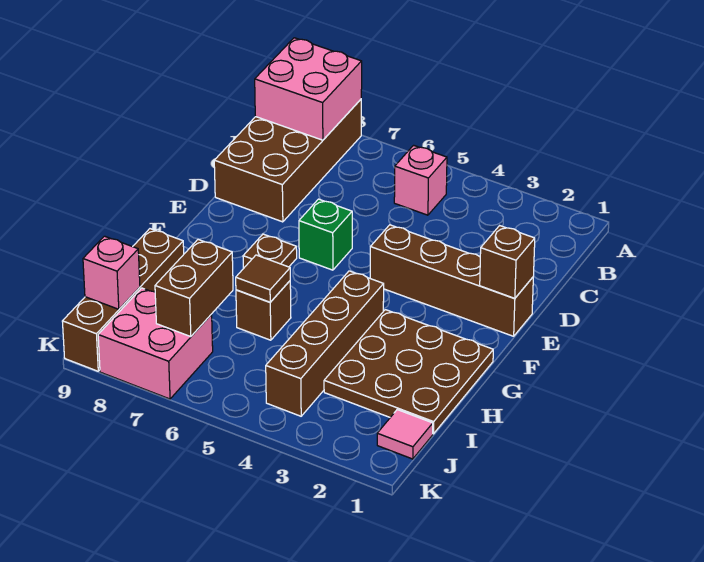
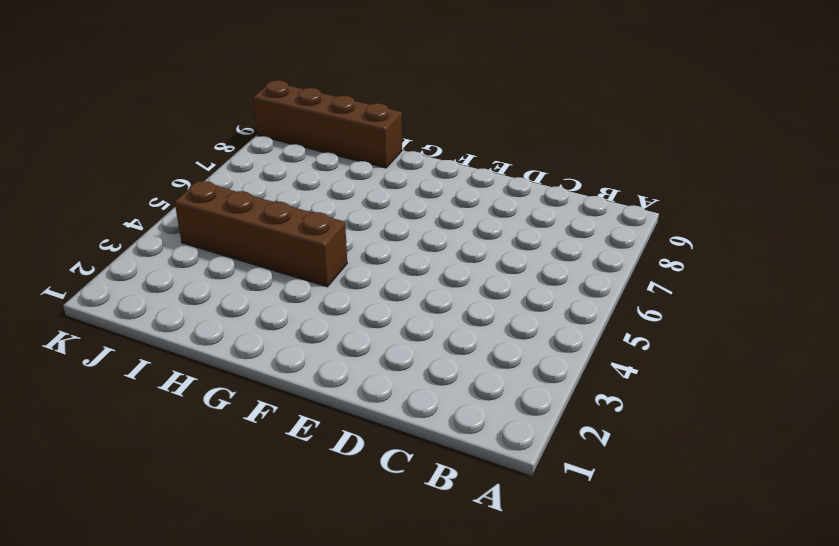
none -> brown brick A8:D9 level 1
none -> pink brick B5 level 1
none -> brown brick E1:E4 level 1

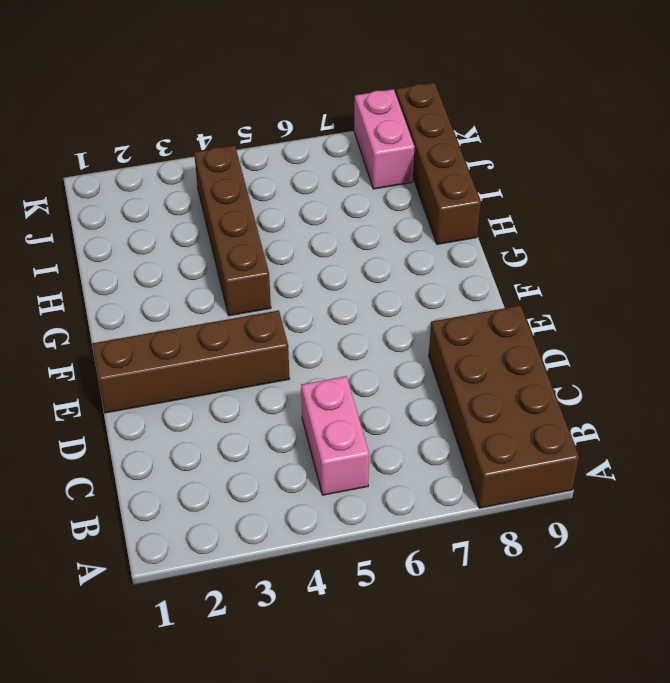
pink brick B5:C5 level 1 -> pink brick B5 level 1
pink brick J8:K8 level 1 -> pink brick J7:K8 level 1
none -> green brick E6 level 1
none -> brown plate F7 level 1
none -> brown plate G1:I3 level 1

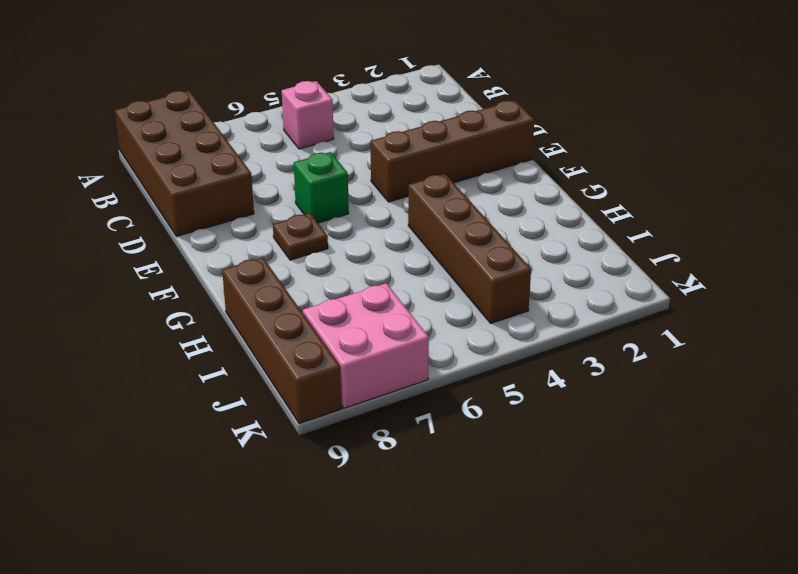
none -> brown plate G1:I3 level 1
none -> brown brick H6 level 1
none -> pink tile J1 level 1

